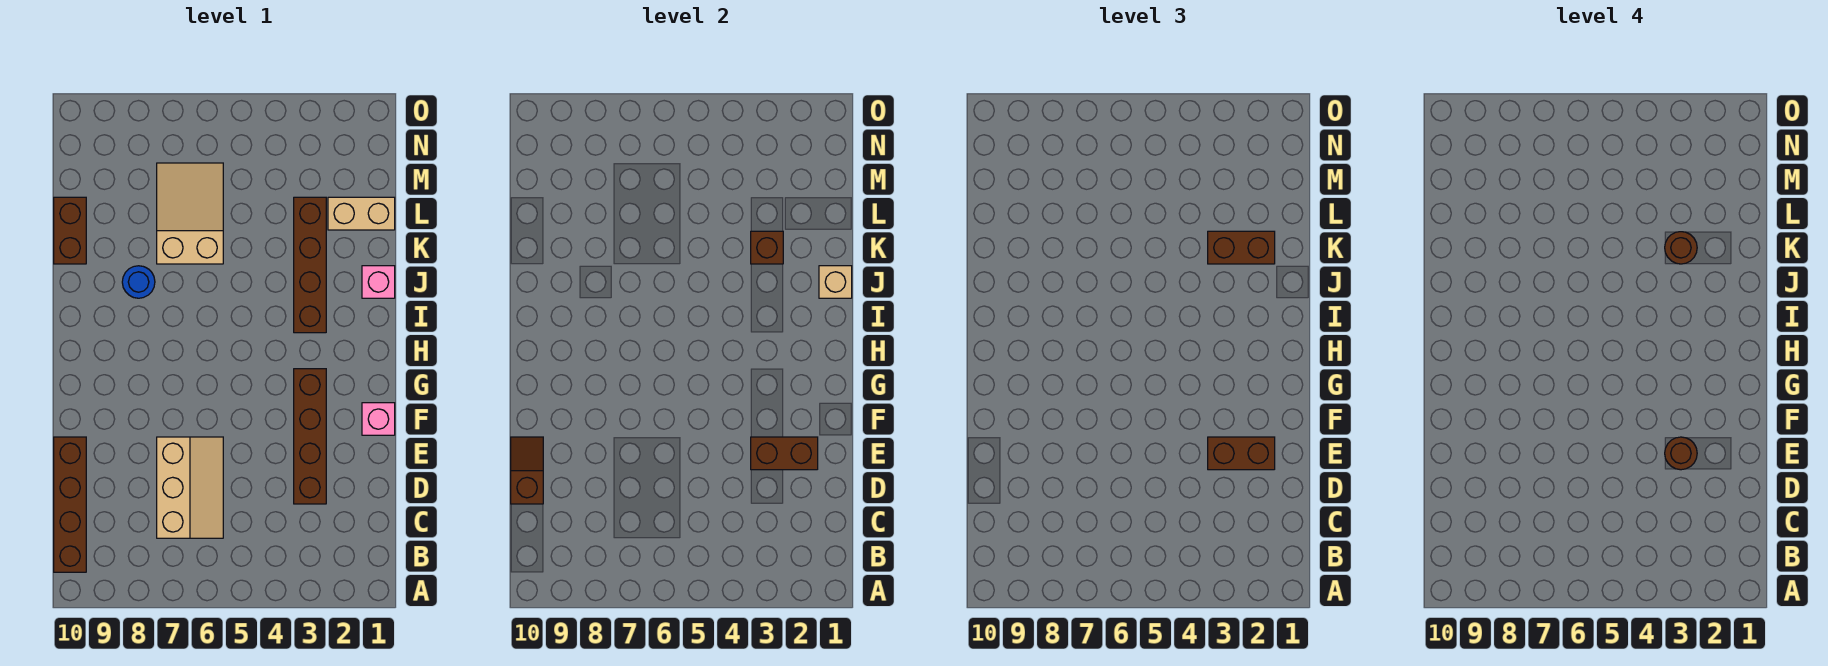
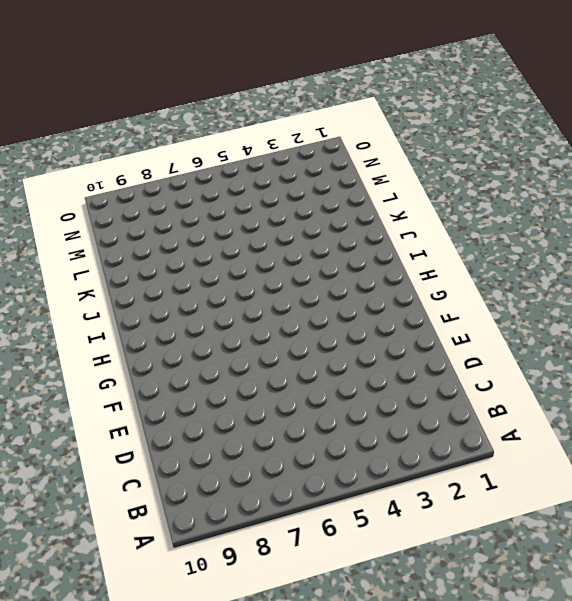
none -> brown brick B10:E10 level 1
none -> tan slope C6:E7 level 1 top 7
none -> brown brick D3:G3 level 1

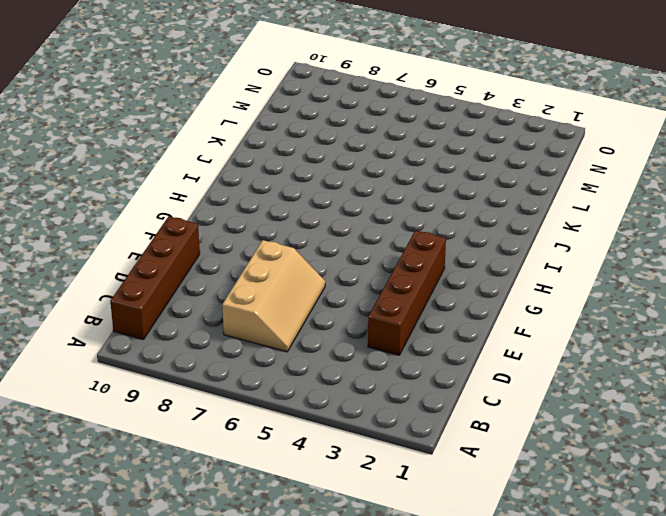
none -> pink brick F1 level 1
none -> brown brick I3:L3 level 1
none -> pink brick J1 level 1

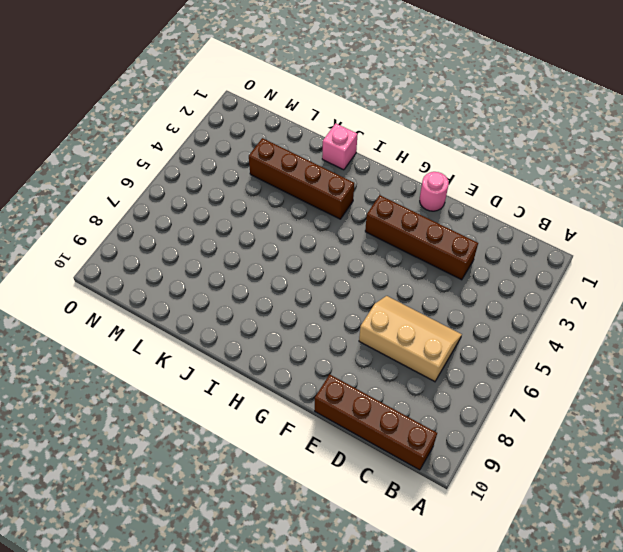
pink round brick F1 level 1 -> pink brick F1 level 1
none -> blue round brick J8 level 1
none -> tan slope K6:M7 level 1 top K
none -> brown brick K10:L10 level 1

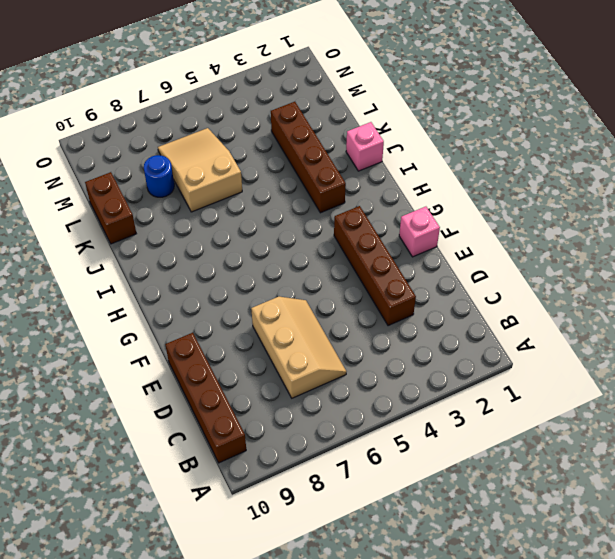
blue round brick L8 level 1 -> blue round brick J8 level 1
none -> tan brick L1:L2 level 1
none -> brown slope D10:E10 level 2 top D
none -> brown brick E2:E3 level 2

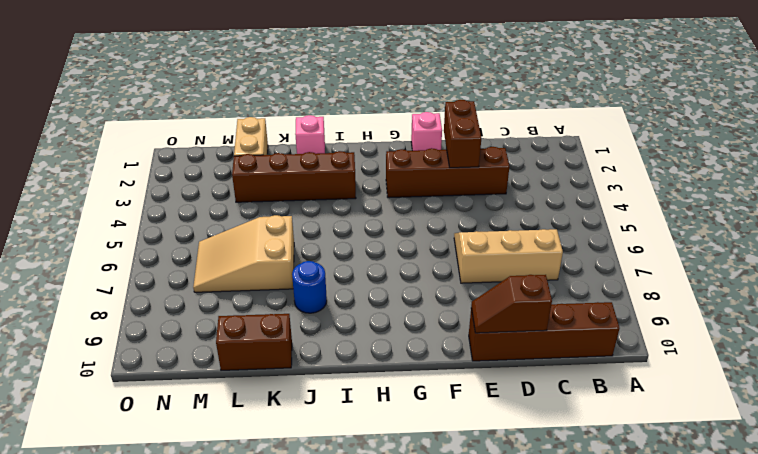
none -> tan brick J1 level 2
none -> brown brick K3 level 2
none -> brown brick E2:E3 level 3

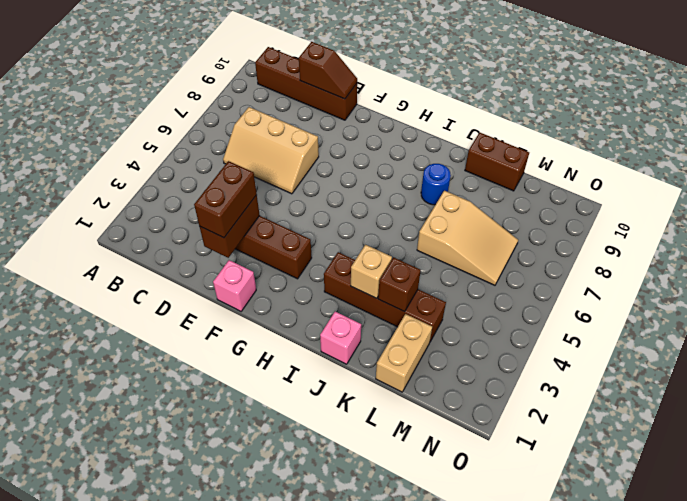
tan brick J3 level 2 -> tan brick J1 level 2
none -> brown brick K2:K3 level 3
none -> brown round brick E3 level 4
none -> brown round brick K3 level 4

